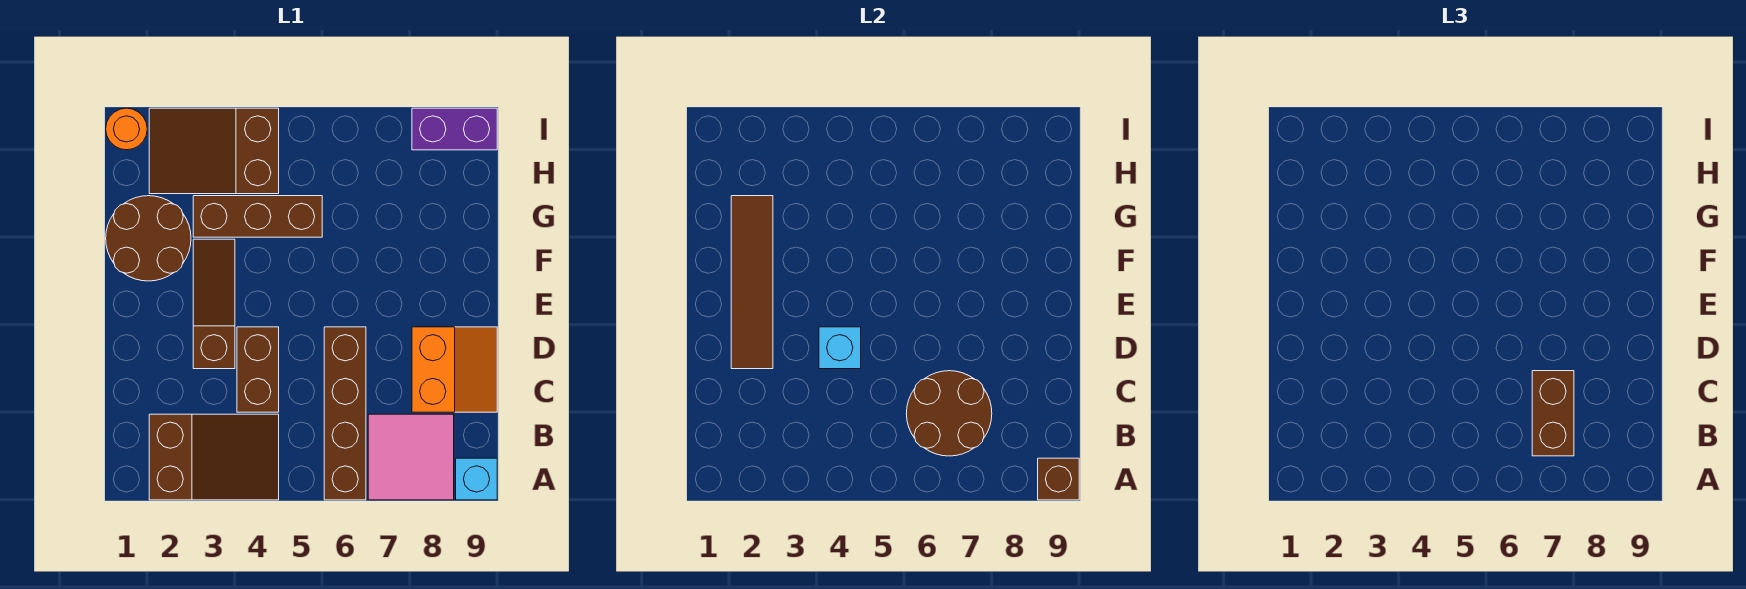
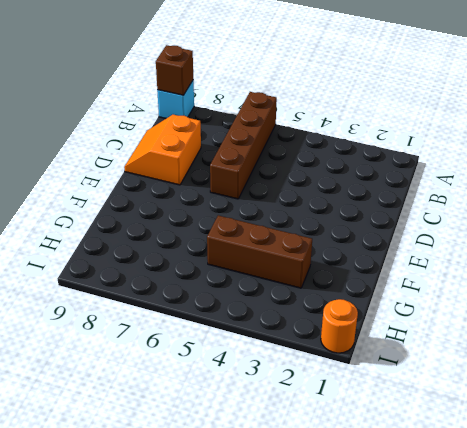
none -> brown slope A2:B4 level 1 top 2
none -> pink tile A7:B8 level 1
none -> brown brick C4:D4 level 1

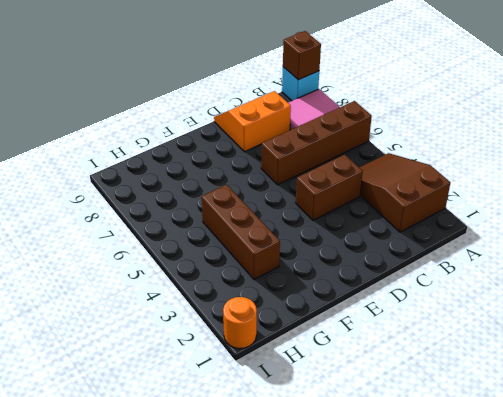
none -> brown slope D3:F3 level 1 top D
none -> brown round brick F1:G2 level 1
none -> brown slope H2:I4 level 1 top 4

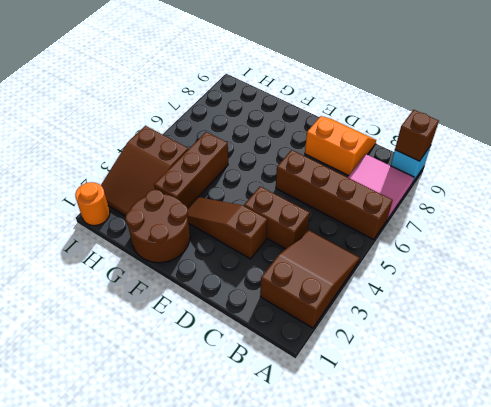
none -> purple brick I8:I9 level 1
none -> brown round brick B6:C7 level 2
none -> brown tile D2:G2 level 2

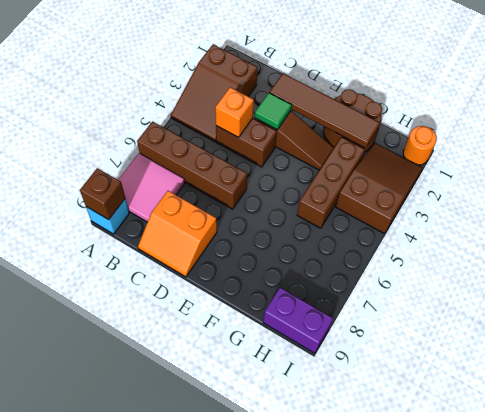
orange brick C4 level 2 -> none
green tile D3 level 2 -> none
purple brick H9:I9 level 1 -> purple brick I8:I9 level 1
none -> brown round brick B6:C7 level 2
none -> cyan brick D4 level 2
none -> brown brick B7:C7 level 3

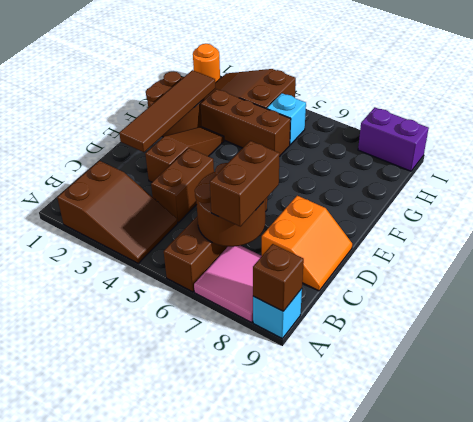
cyan brick H5 level 1 -> cyan brick D4 level 2

